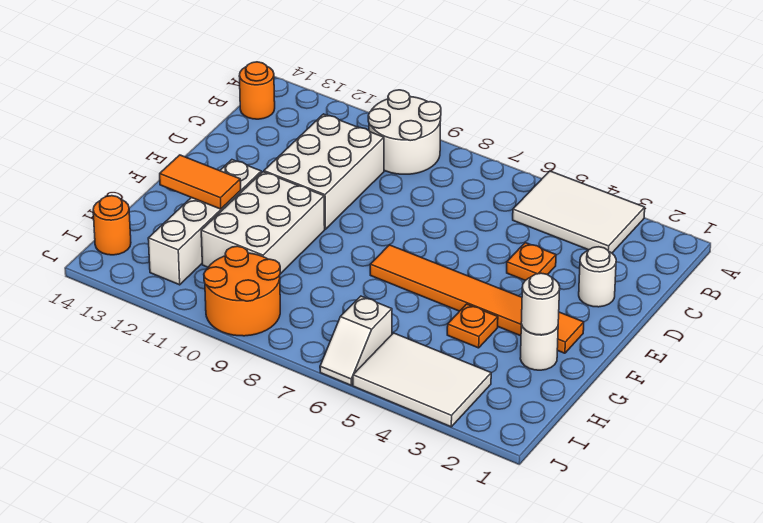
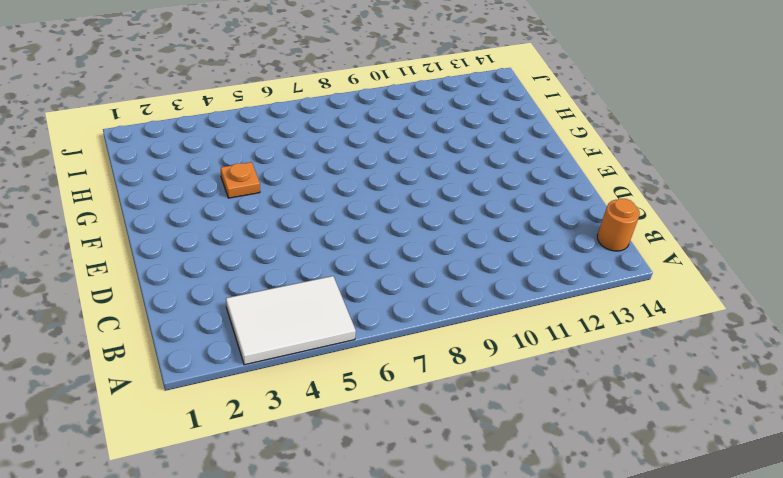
none -> white round brick A9:B10 level 1
none -> white brick C10:E11 level 1
none -> white round brick D2 level 1

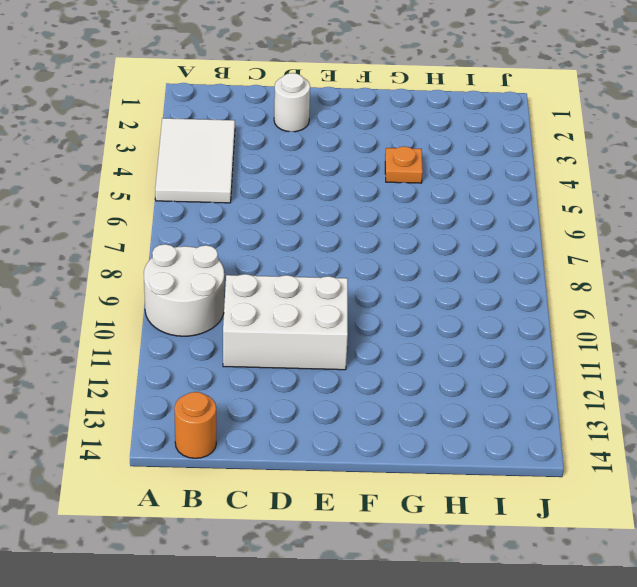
none -> orange plate D4 level 1
none -> orange tile F2:F7 level 1
none -> white brick F10:H11 level 1

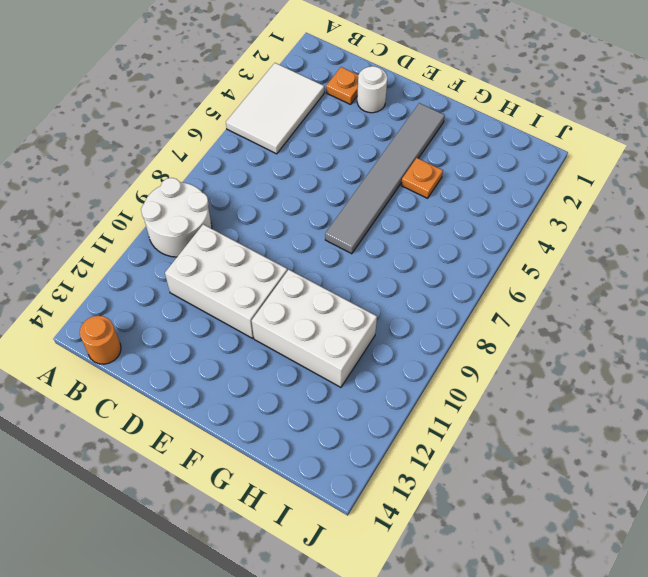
orange plate C2 level 1 -> orange plate D4 level 1
grey tile F2:F7 level 1 -> orange tile F2:F7 level 1
none -> white brick F12:I12 level 1
none -> white round brick G2 level 1
none -> white tile I3:J5 level 1

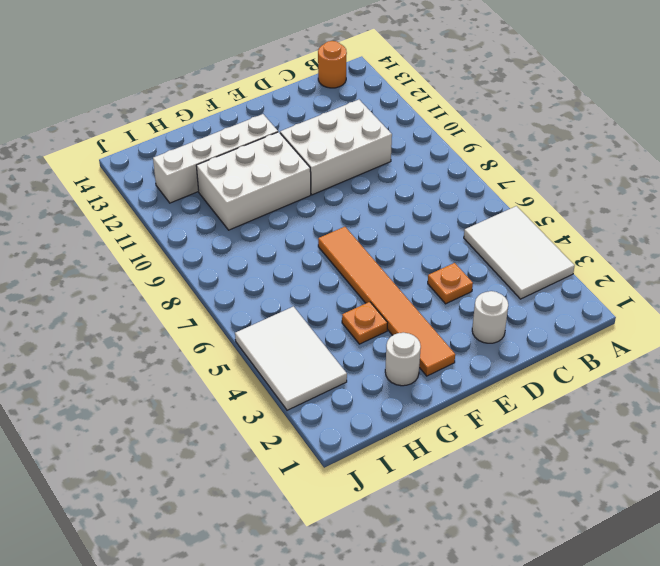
none -> white round brick A9:B10 level 1
none -> white slope I6:J6 level 1 top I
none -> orange round brick I9:J10 level 1

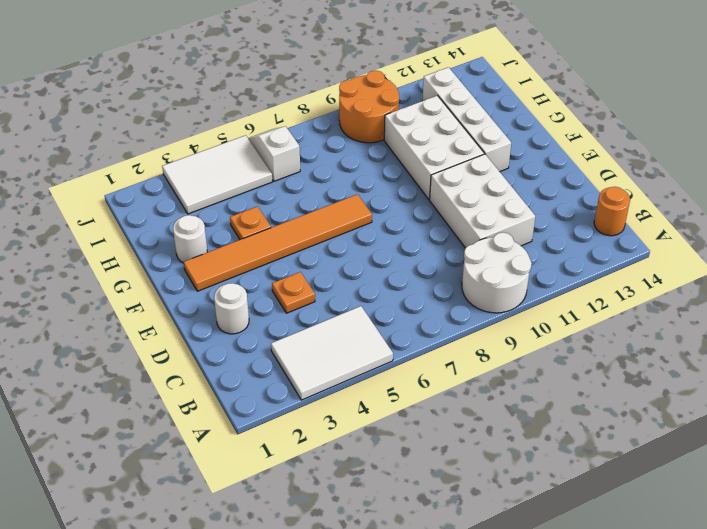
none -> orange round brick I14 level 1
none -> white round brick G2 level 2
none -> orange tile G12:G13 level 2

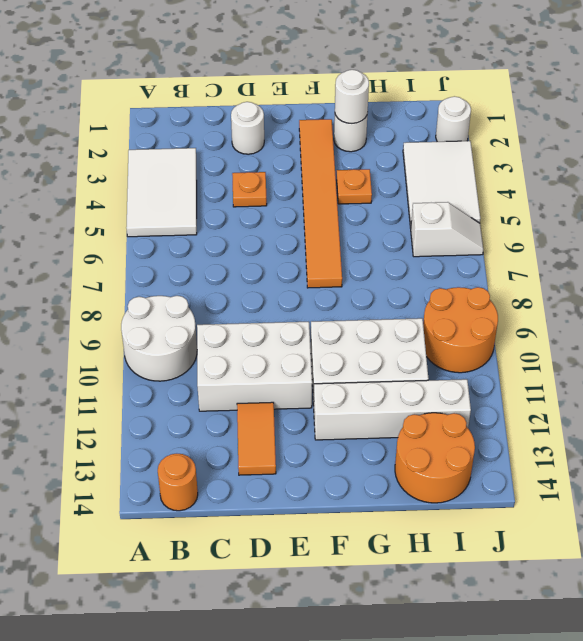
orange tile D12:D13 level 1 -> orange tile G12:G13 level 2
orange round brick H13:I14 level 1 -> orange round brick I14 level 1
white round brick J2 level 1 -> none

